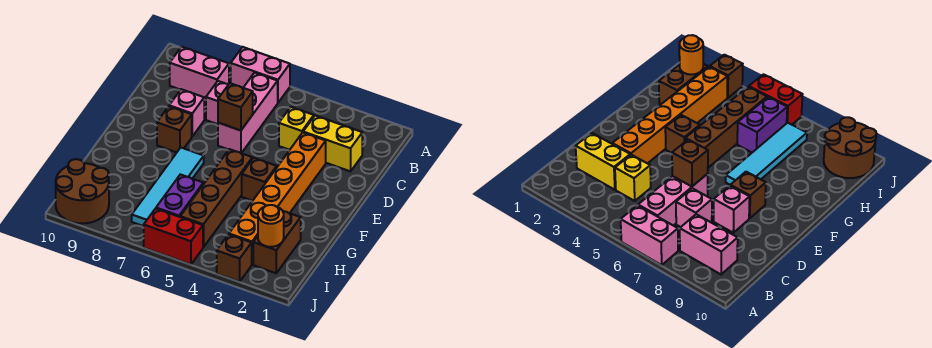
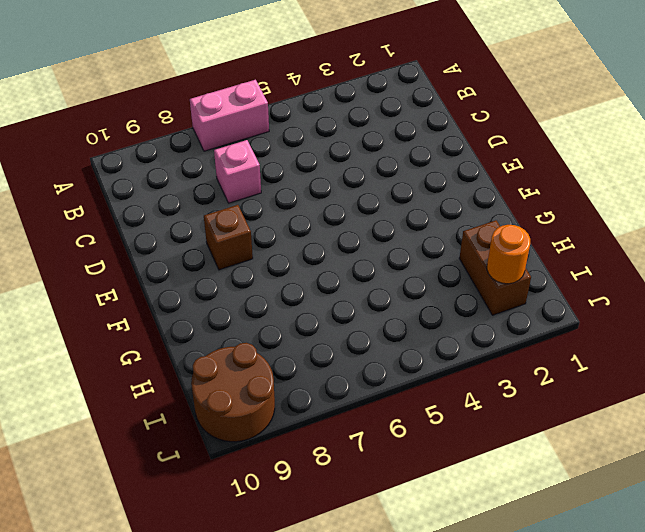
none -> pink brick B6:D6 level 1
none -> pink brick B8:B9 level 1
none -> yellow brick C2:C3 level 1

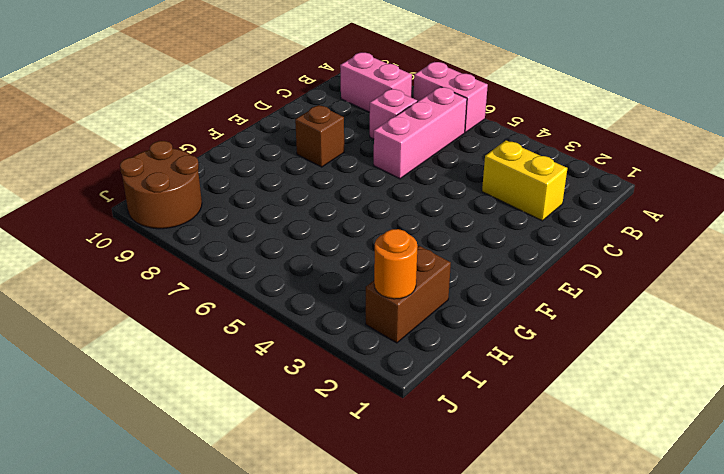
none -> yellow brick C4 level 1
none -> orange brick D3:I3 level 1
none -> pink brick D8 level 1

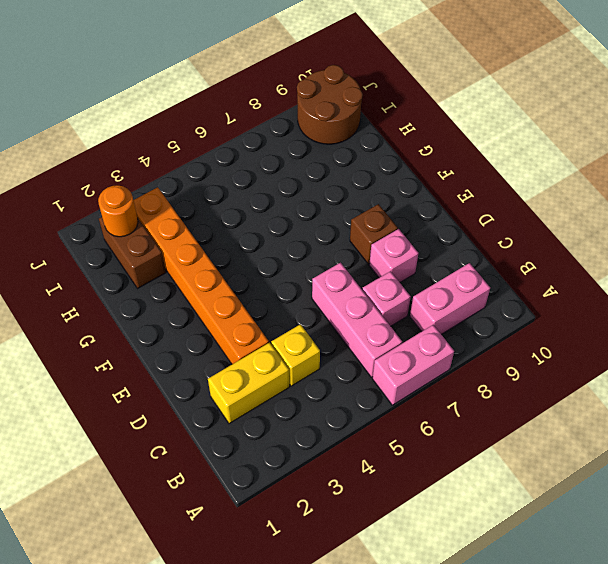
none -> brown brick F4 level 1
none -> brown brick F5:I5 level 1
none -> cyan tile F7:I7 level 1

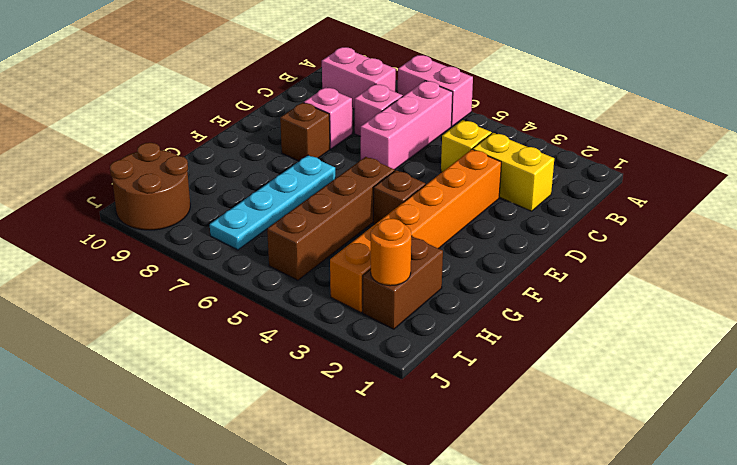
cyan plate F7:I7 level 1 -> cyan tile F7:I7 level 1
none -> purple brick H6:I6 level 1
none -> brown brick J3 level 1
none -> red brick J5:J6 level 1

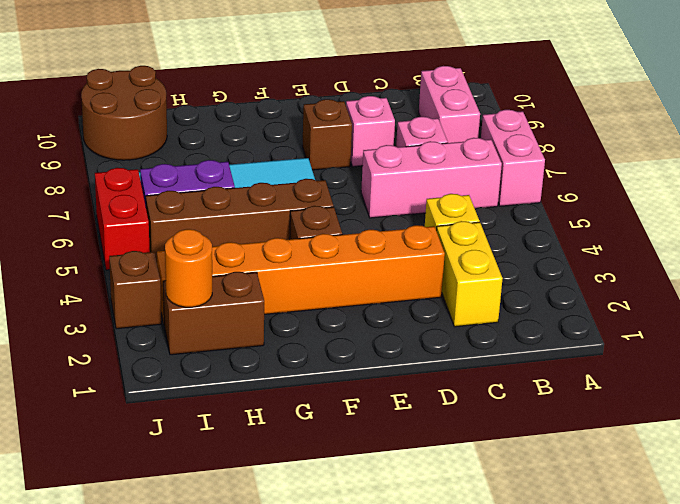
none -> brown brick D6 level 2

